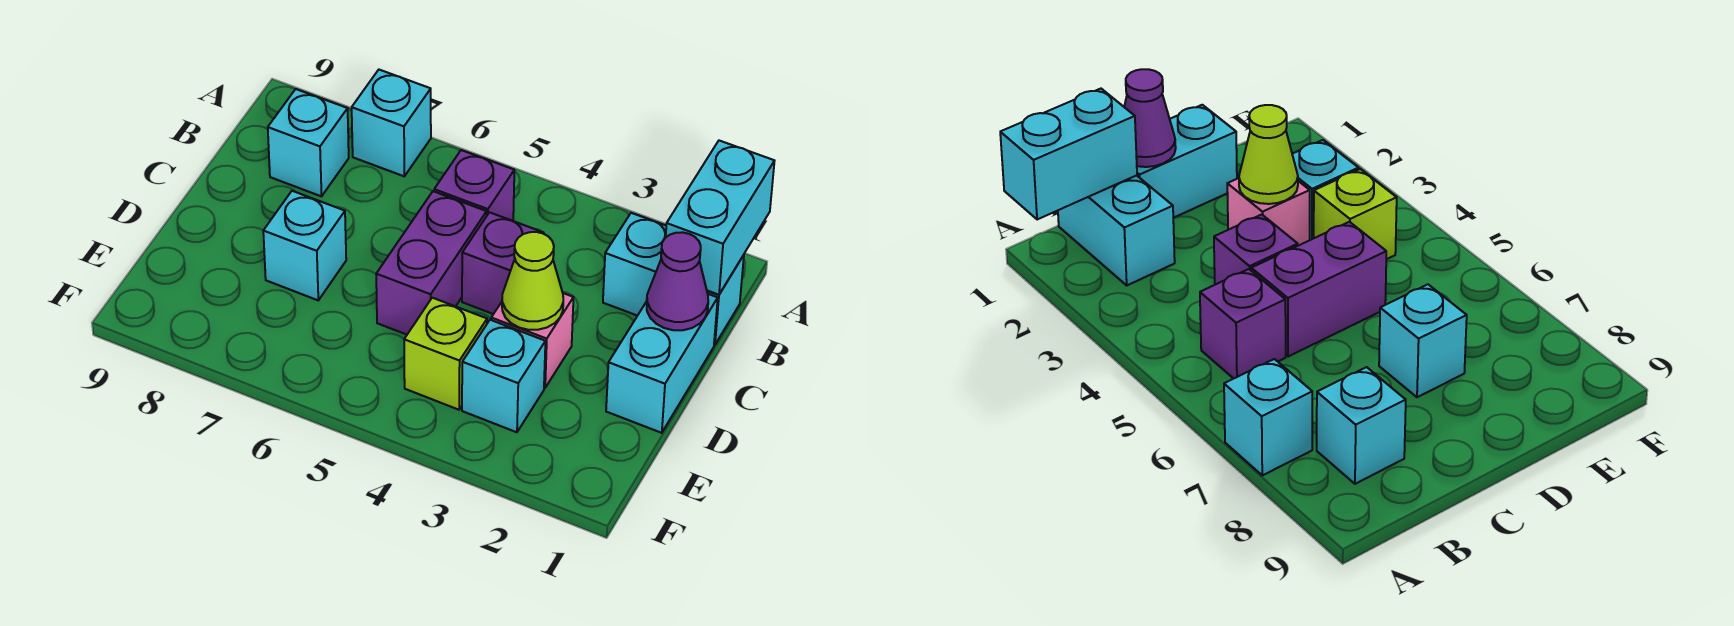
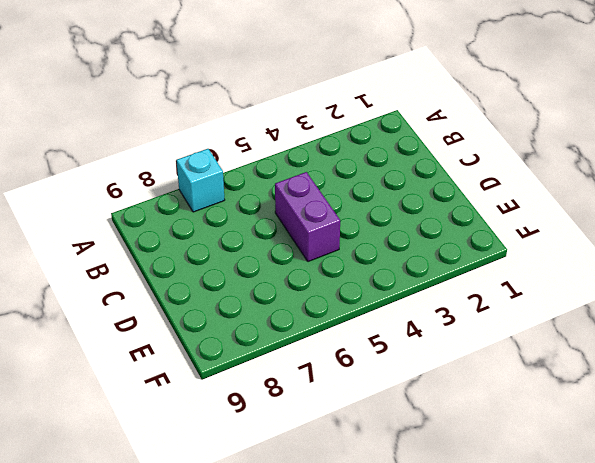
none -> cyan brick B1:B2 level 1
none -> purple brick B5 level 1
none -> cyan brick B8 level 1

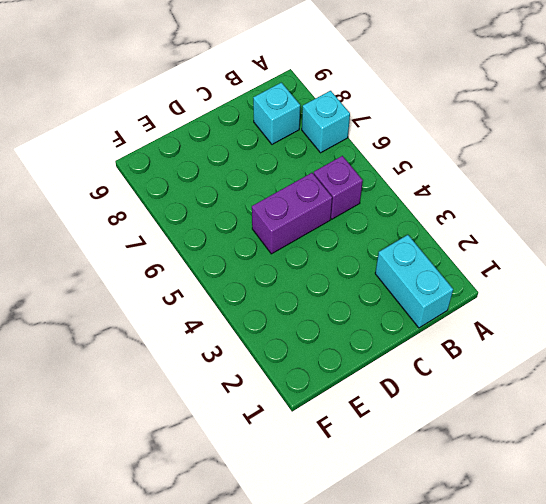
none -> cyan brick C1:D1 level 1
none -> purple brick C4 level 1
none -> pink brick D3 level 1

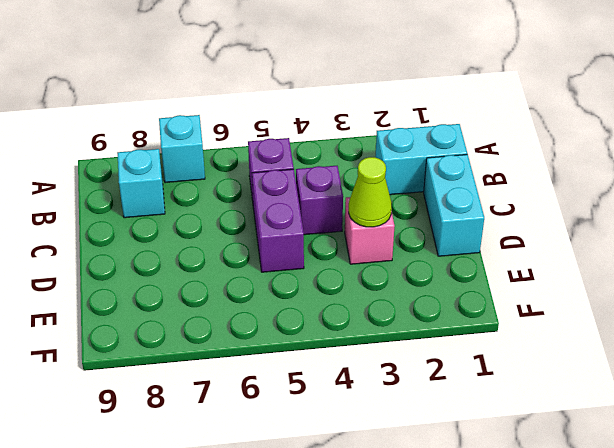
none -> cyan brick D7 level 1
none -> cyan brick E3 level 1
none -> lime brick E4 level 1

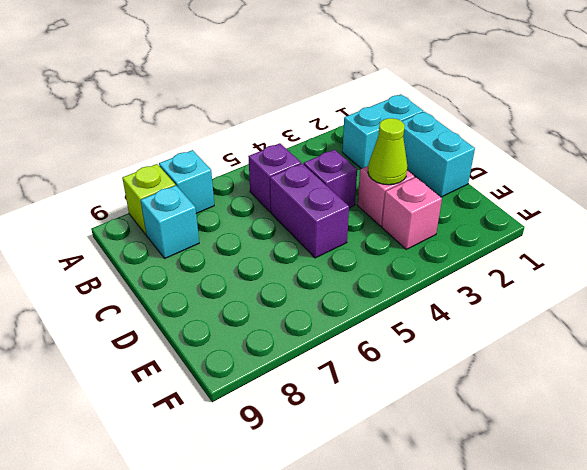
lime brick A8 level 1 -> lime brick E4 level 1
pink brick E3 level 1 -> cyan brick E3 level 1
none -> cyan brick D7 level 1
none -> cyan brick A1:B1 level 2
none -> purple cone C1 level 2

